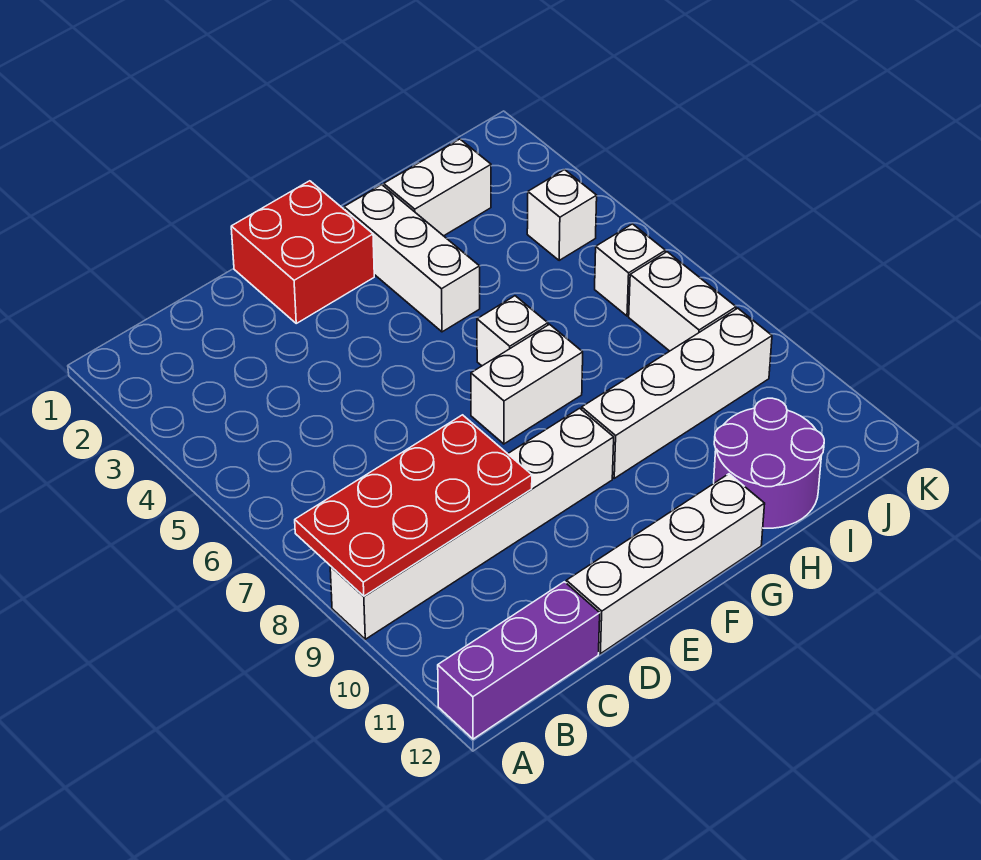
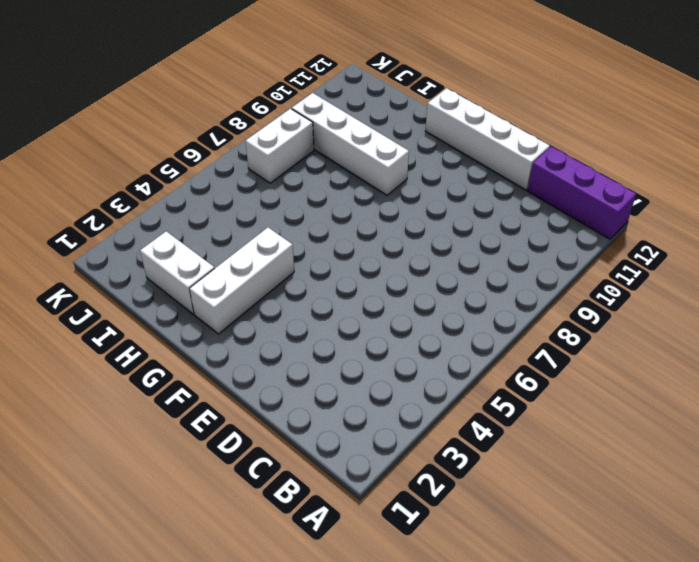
none -> white brick A9:F9 level 1
none -> red brick E1:F2 level 1
none -> white brick F7:G7 level 1

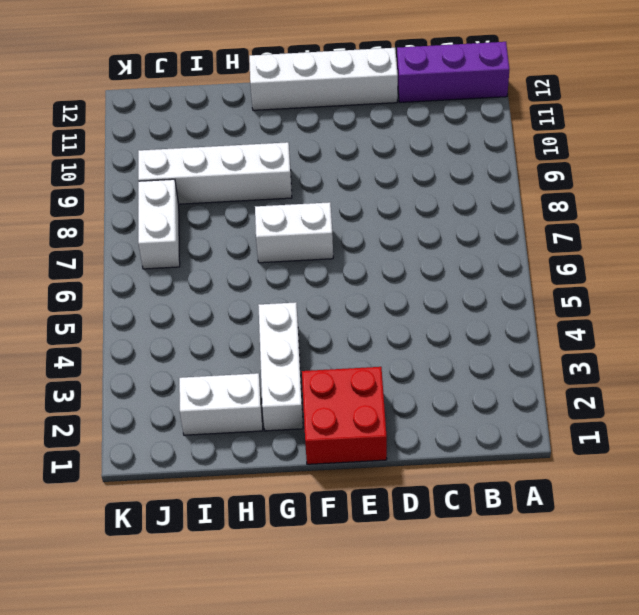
none -> white brick A9:F9 level 1
none -> white brick G6 level 1
none -> purple round brick H11:I12 level 1

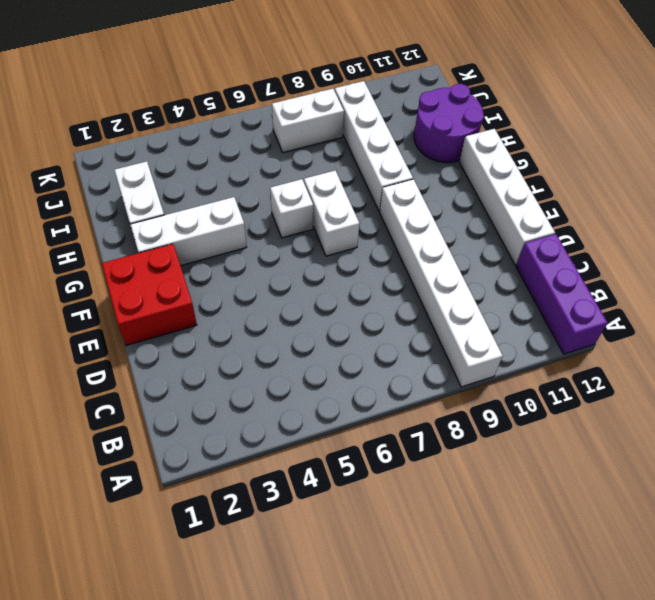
none -> white brick J4 level 1
none -> white brick J6 level 1
none -> red plate A8:D9 level 2

